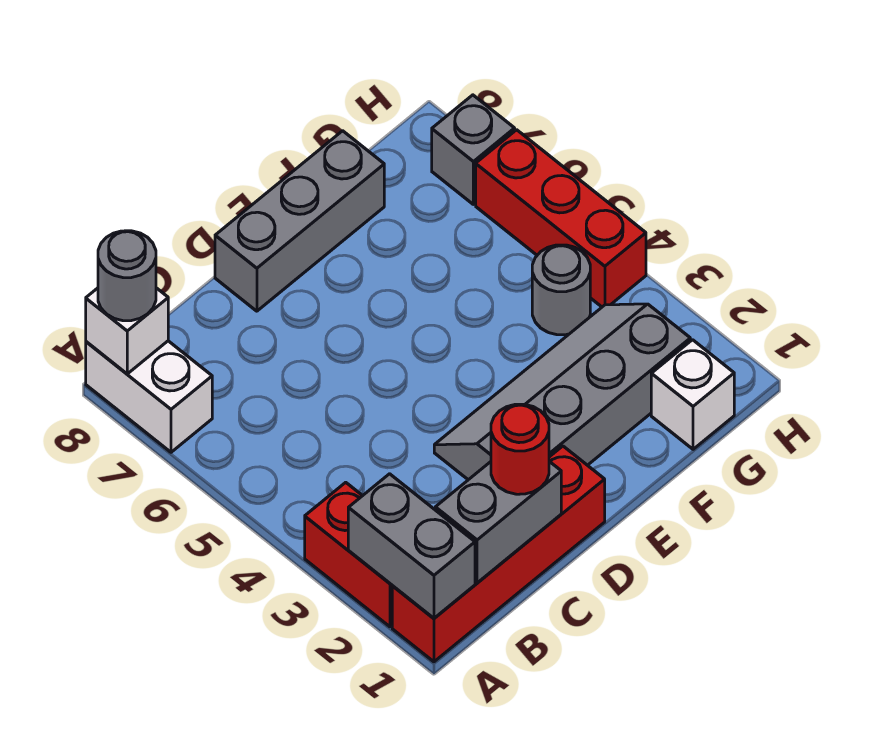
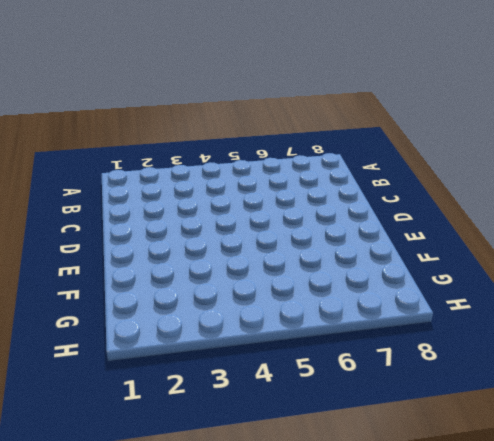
none -> red brick A1:D1 level 1
none -> red brick A2:A3 level 1
none -> white brick A7:A8 level 1

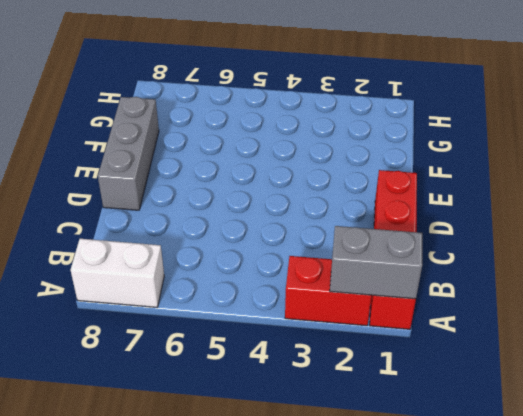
none -> grey slope D2:G3 level 1 top 2
none -> white brick G1 level 1
none -> grey round brick G4 level 1

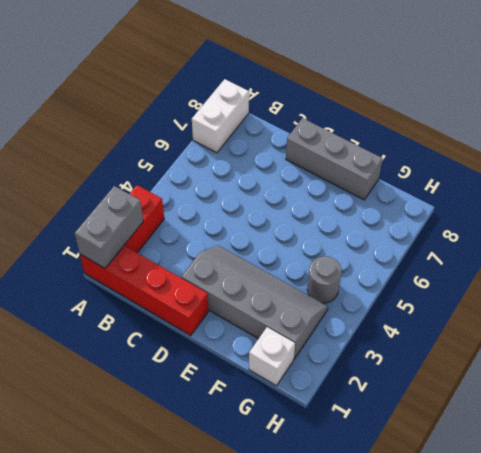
none -> red brick H4:H6 level 1
none -> grey brick H7 level 1
none -> white brick A8 level 2

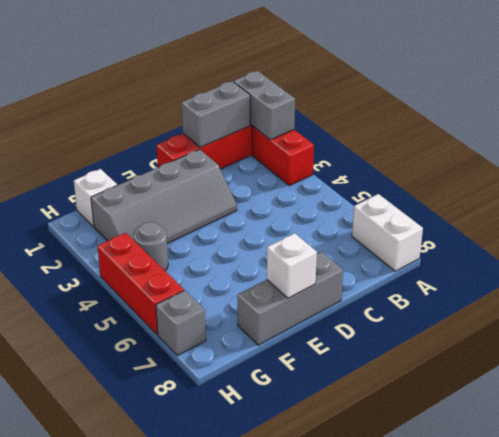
white brick E8 level 2 -> white brick A8 level 2
none -> grey round brick A8 level 3
none -> red round brick C1 level 3

